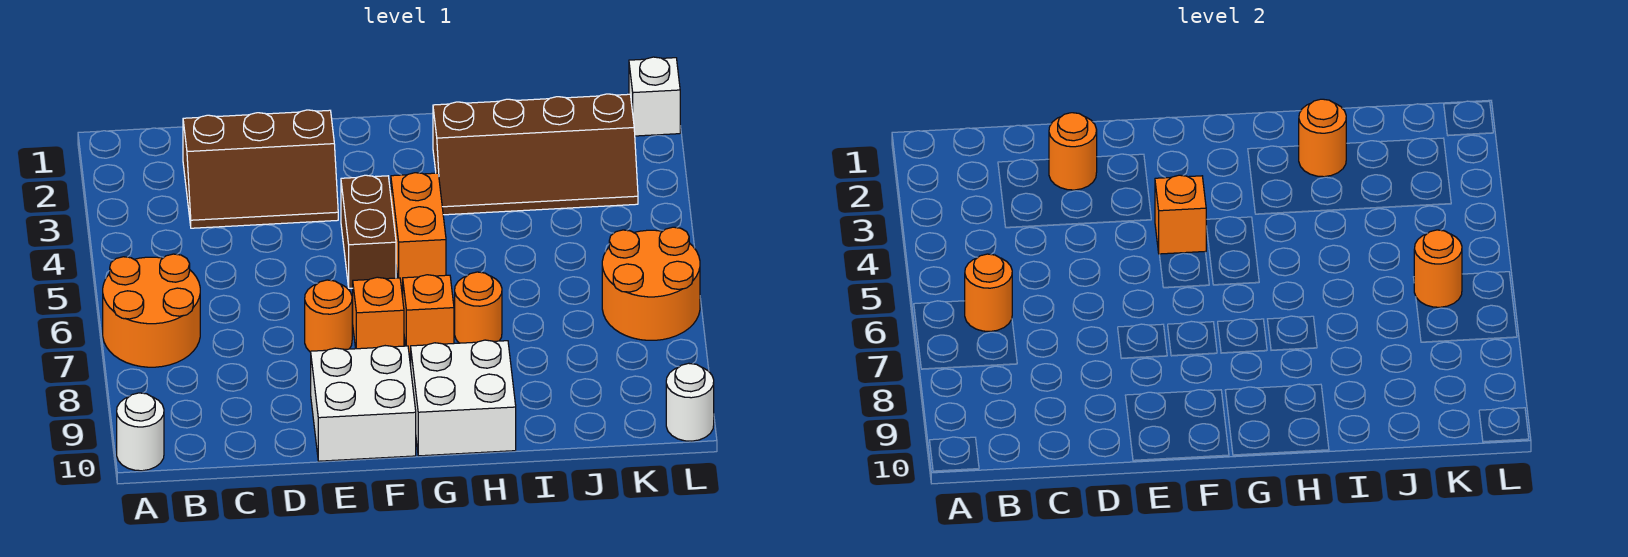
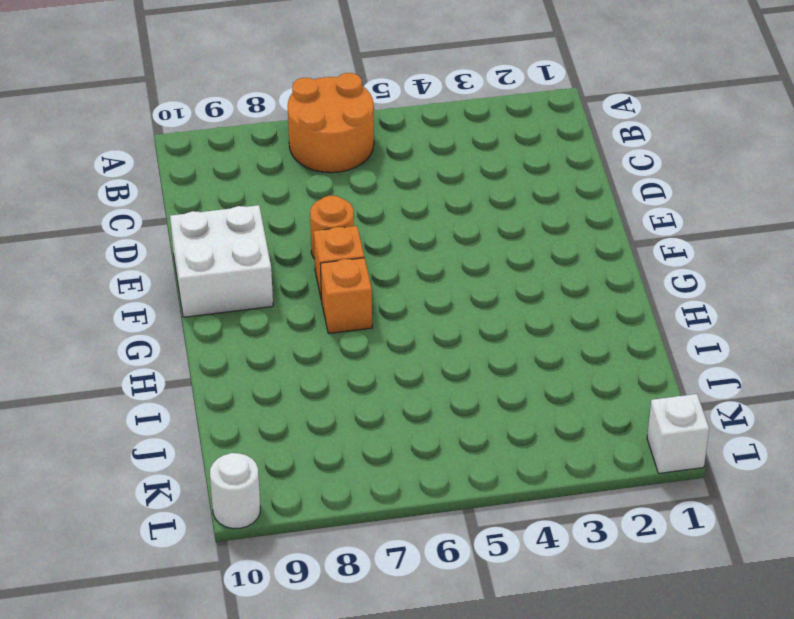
none -> white round brick A10 level 1
none -> brown slope C2:E3 level 1 top 2
none -> brown brick F4:F5 level 1

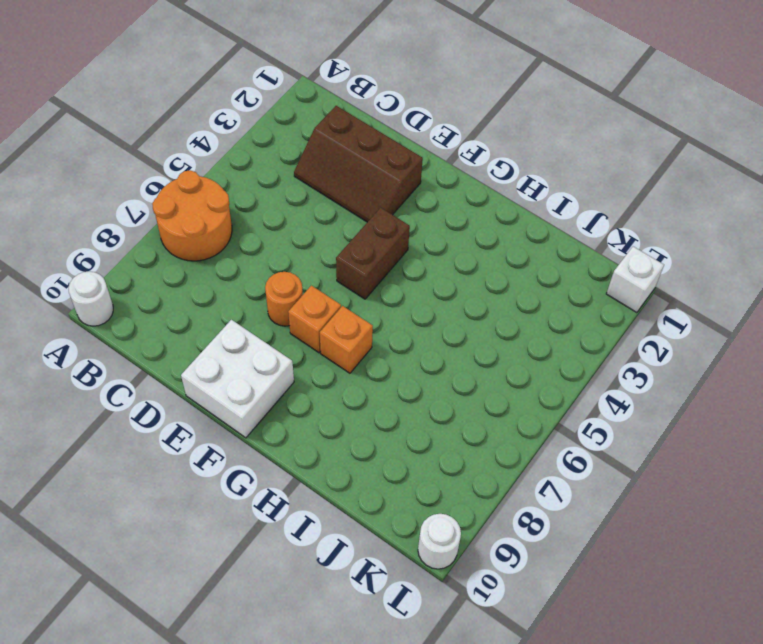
none -> orange brick G4:G5 level 1
none -> white brick G9:H10 level 1
none -> brown slope H2:K3 level 1 top 2

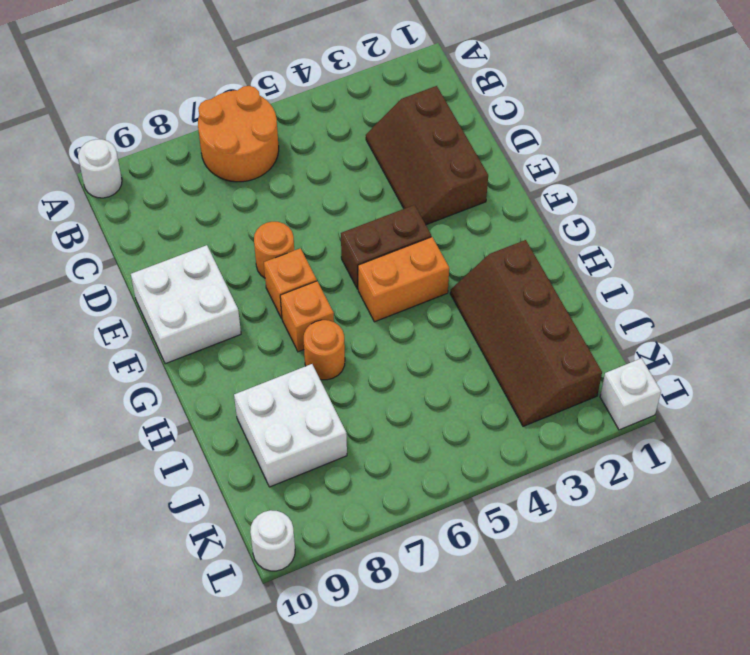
white brick I8:J9 level 1 -> white brick G9:H10 level 1
none -> orange round brick K6:L7 level 1
none -> orange round brick B6 level 2
none -> orange round brick D2 level 2

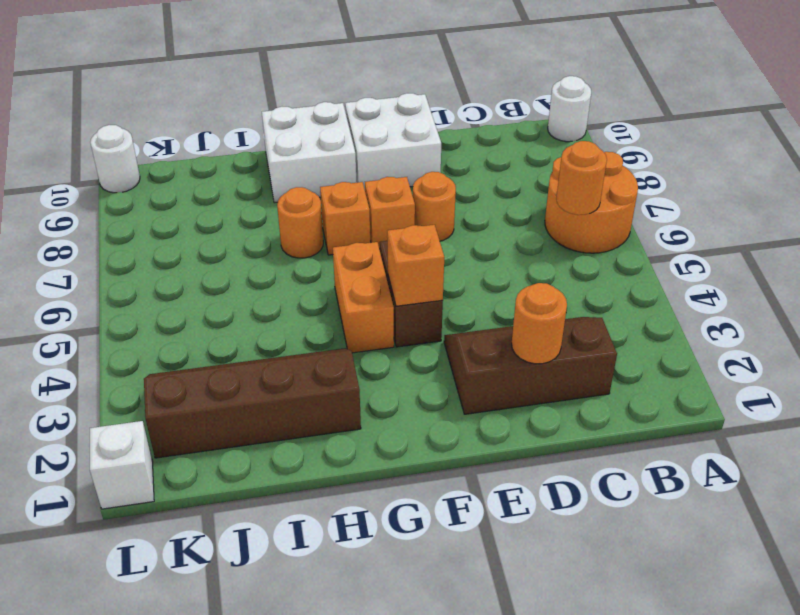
none -> orange round brick K6:L7 level 1
none -> orange round brick I2 level 2
none -> orange round brick K6 level 2

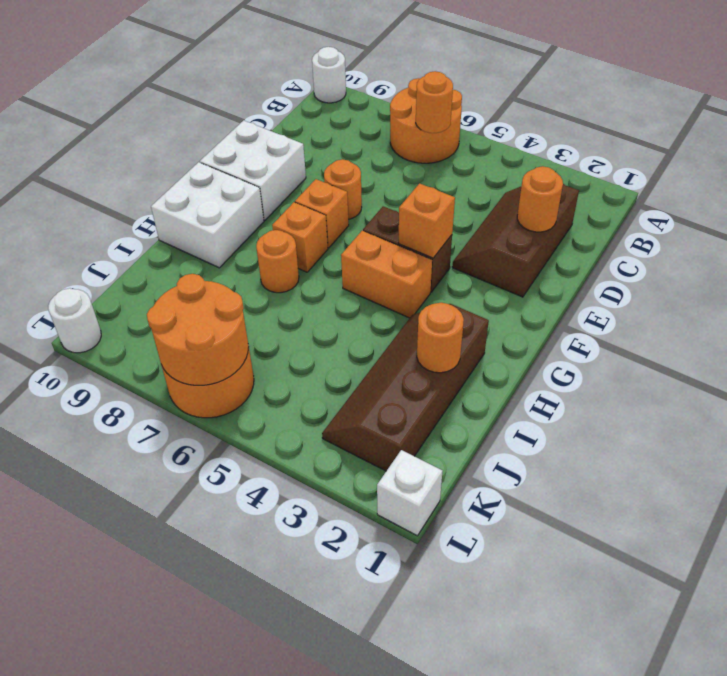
orange round brick K6:L7 level 2 -> orange round brick K6 level 2

